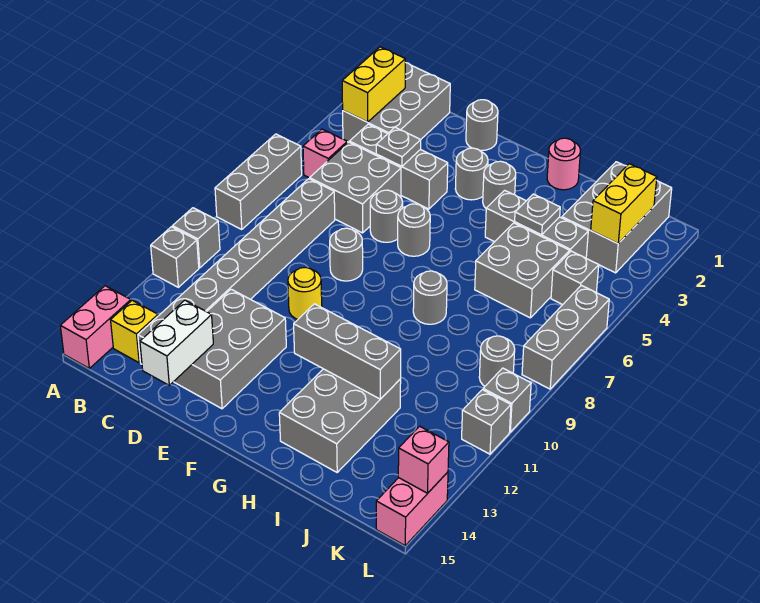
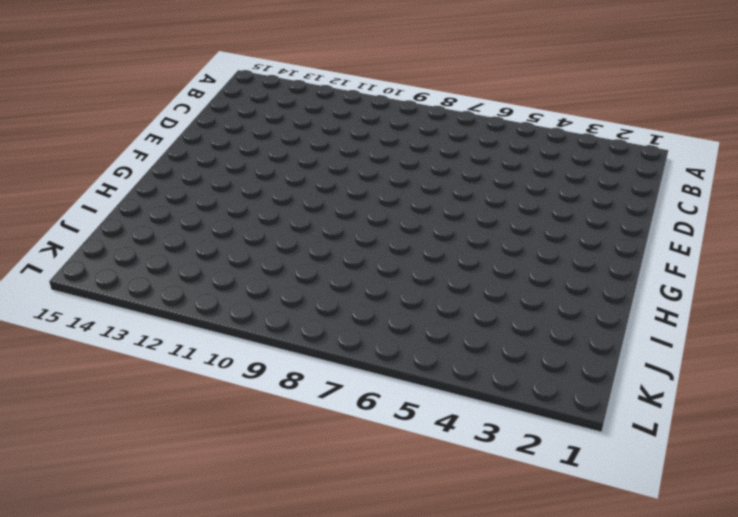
none -> grey brick A6:A8 level 1
none -> grey brick A10 level 1
none -> grey brick A11 level 1
none -> pink brick A14:A15 level 1

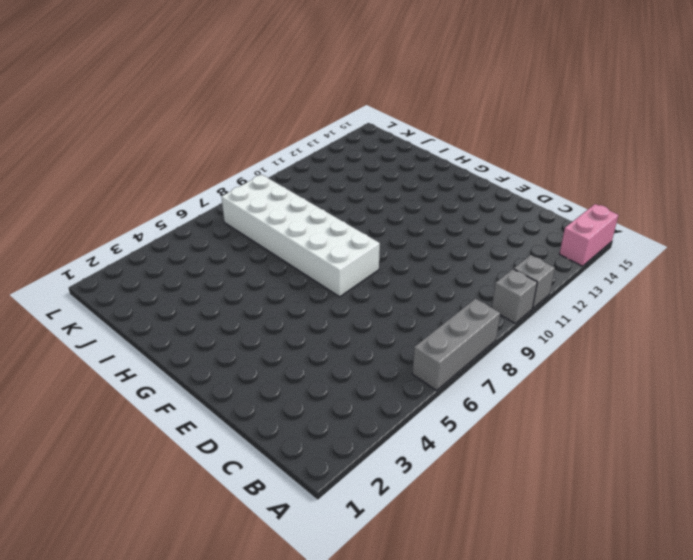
white brick F7:K8 level 1 -> grey round brick H8 level 1
none -> grey brick B1:C3 level 1
none -> pink brick B5 level 1
none -> yellow brick B14 level 1
none -> grey brick C4:E4 level 1

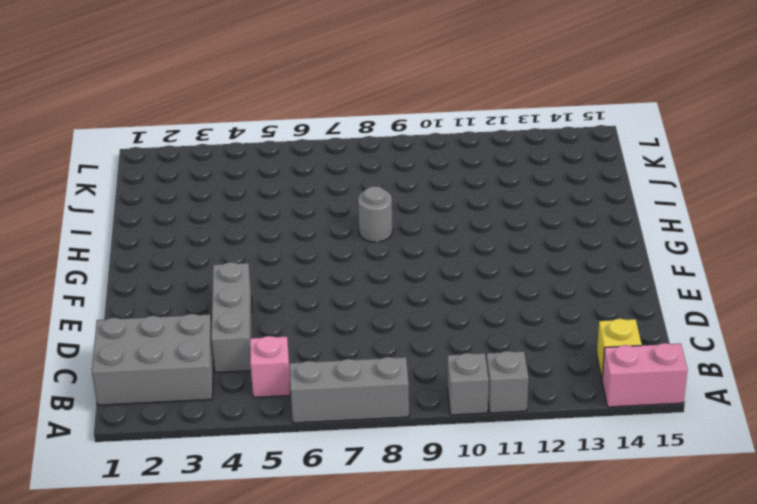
none -> grey brick C5:D6 level 1
none -> grey brick C7:C14 level 1
none -> grey brick D12:E14 level 1
none -> grey round brick E1 level 1

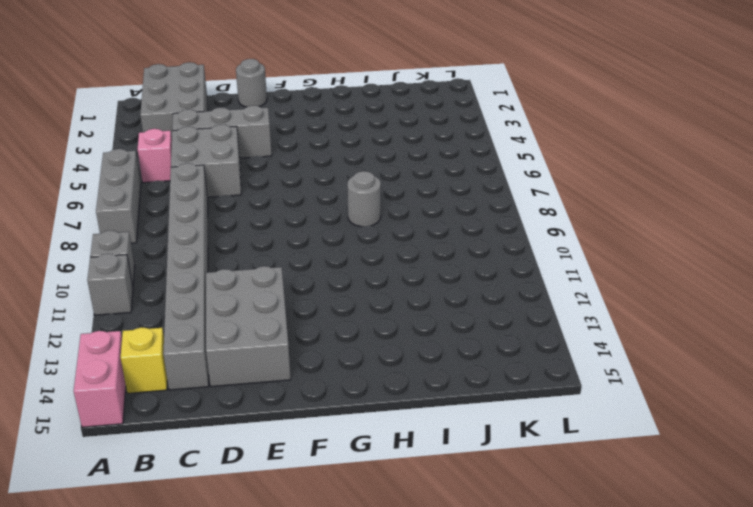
none -> grey round brick E6 level 1
none -> grey round brick E8 level 1
none -> yellow round brick E10 level 1
none -> grey round brick F3 level 1

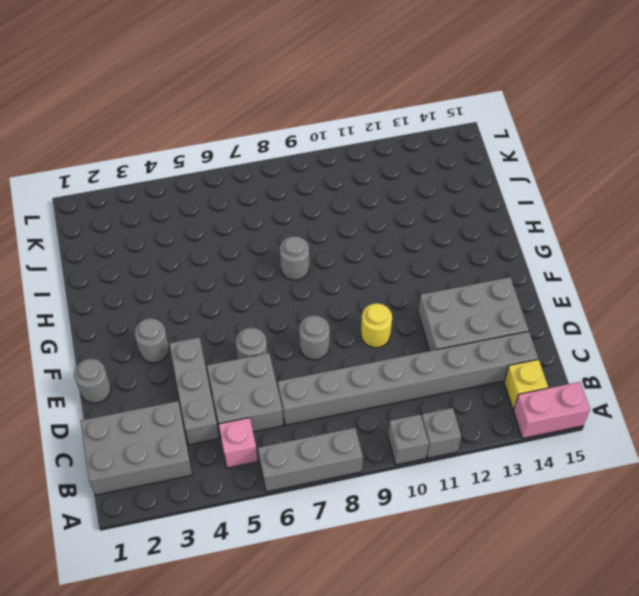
none -> grey round brick F6 level 1
none -> grey round brick G3 level 1
none -> pink round brick H1 level 1
none -> grey brick H4:J4 level 1

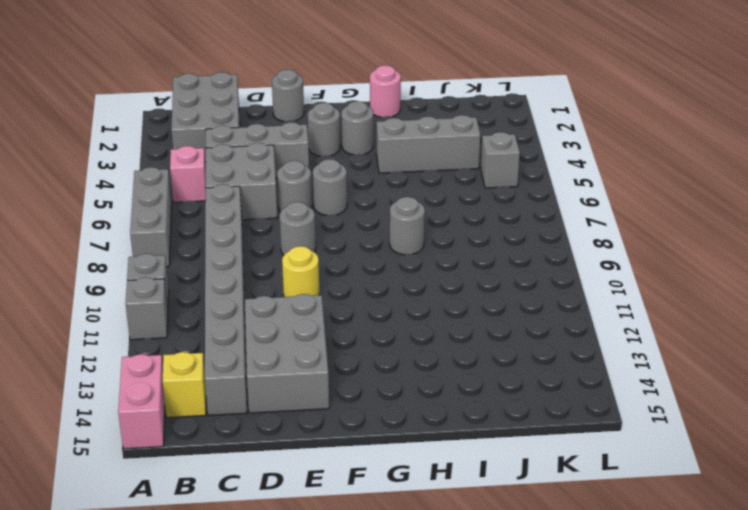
none -> grey brick H12:I14 level 1
none -> grey brick I5:J6 level 1
none -> grey brick J1:K3 level 1
none -> grey round brick K9 level 1

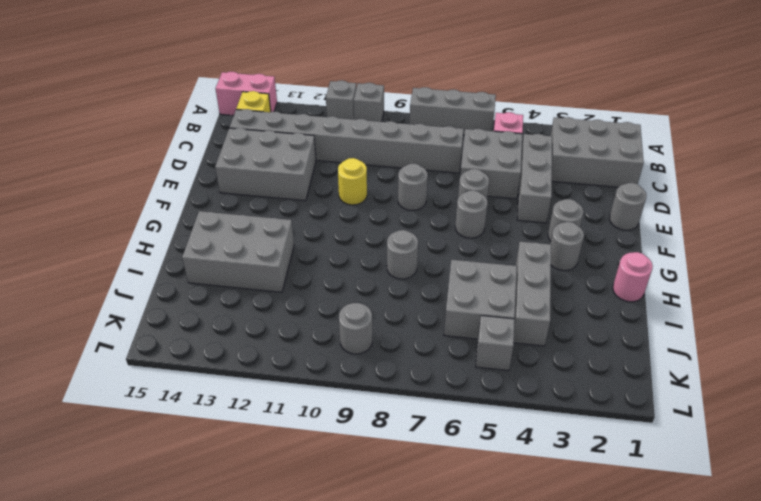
none -> grey brick J1:K3 level 1
none -> grey brick L6:L8 level 1
none -> grey brick L10 level 1
none -> grey brick L11 level 1

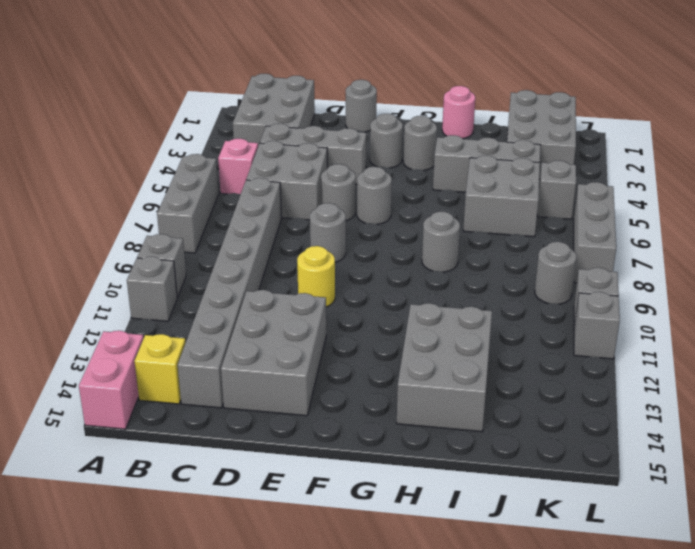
none -> pink brick L14:L15 level 1
none -> yellow brick B2:B3 level 2
none -> grey plate D4 level 2
none -> white brick D14:D15 level 2

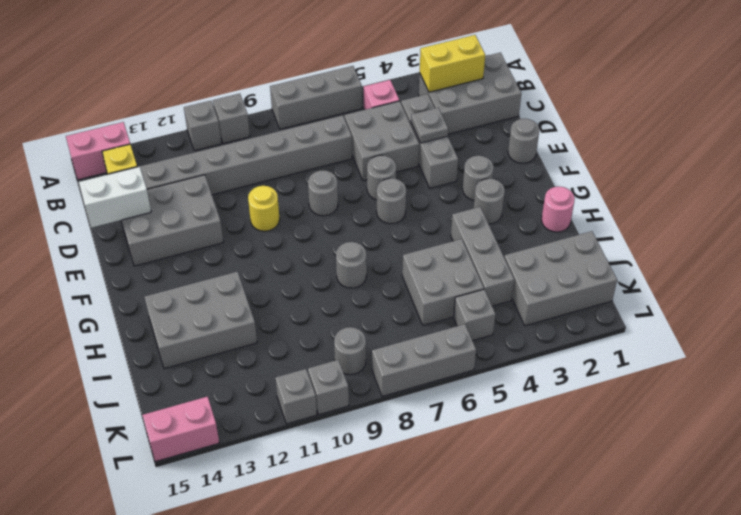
none -> grey brick G12:I12 level 2
none -> grey plate I4 level 2
none -> yellow brick K2:K3 level 2
none -> pink brick L14 level 2

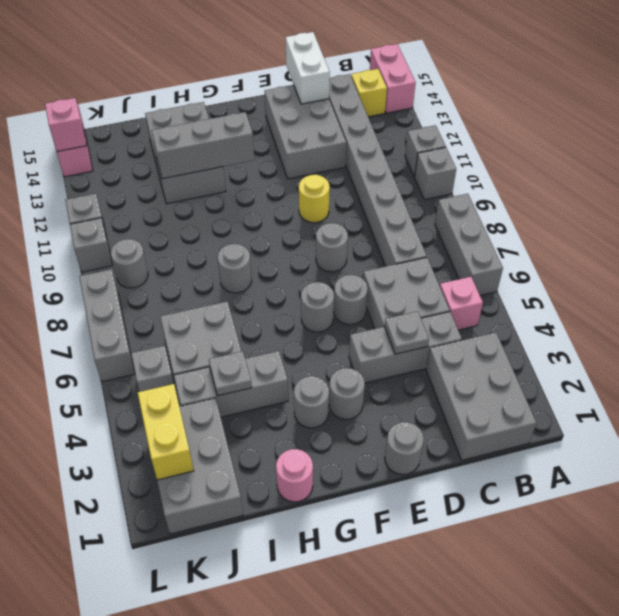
none -> yellow brick B2:B3 level 2

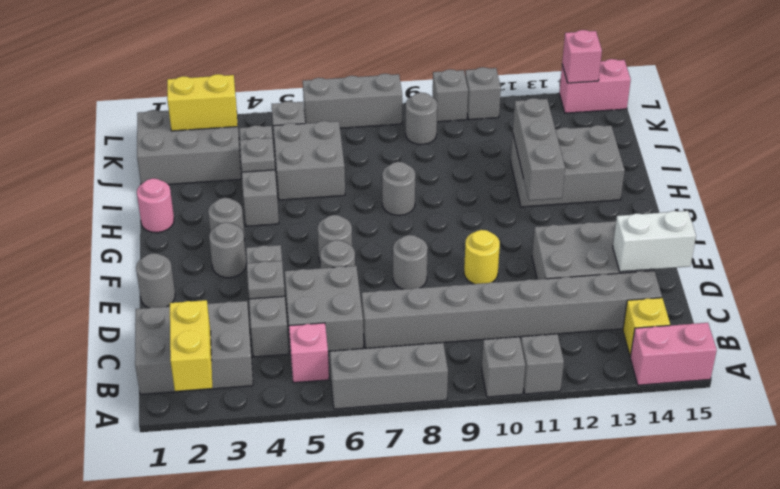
yellow brick A2:B2 level 2 -> yellow brick B2:B3 level 2

